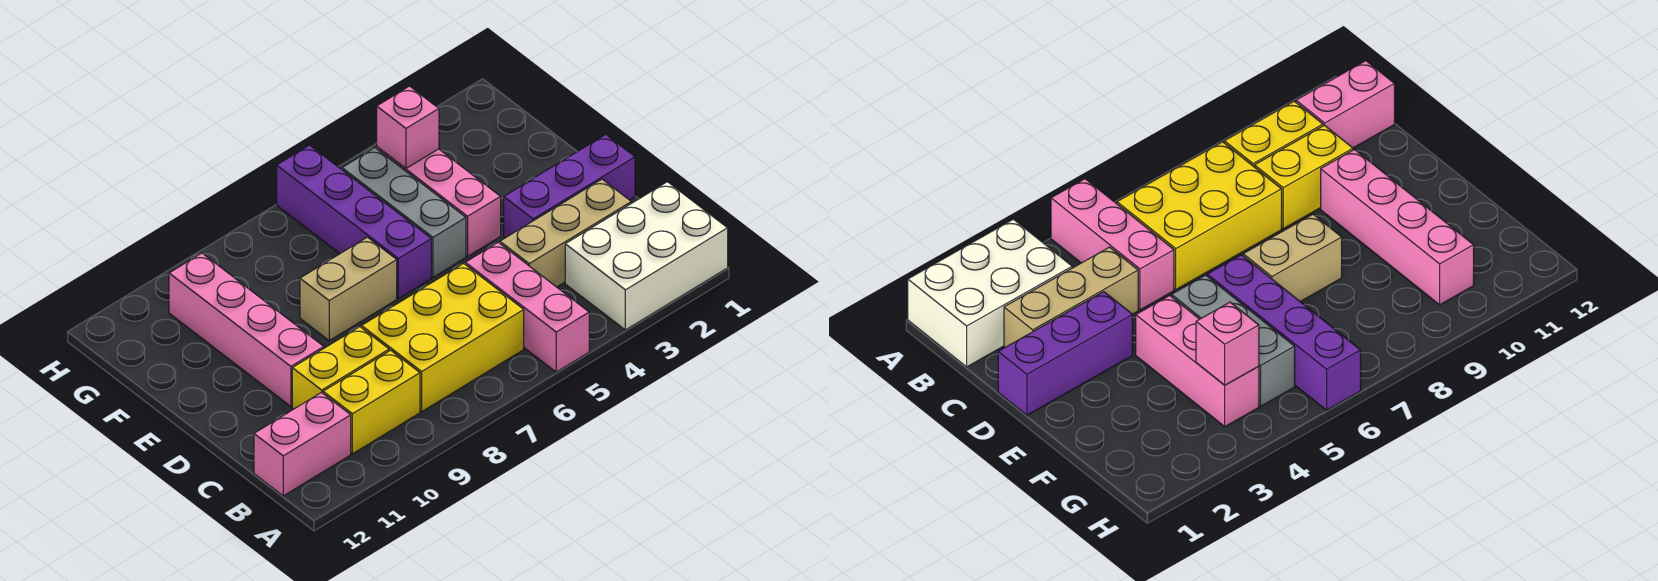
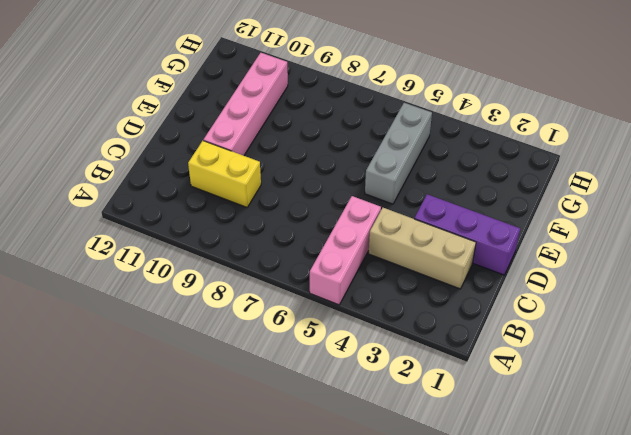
none -> white brick A1:B3 level 1
none -> yellow brick B6:C8 level 1
none -> yellow brick B9:B10 level 1

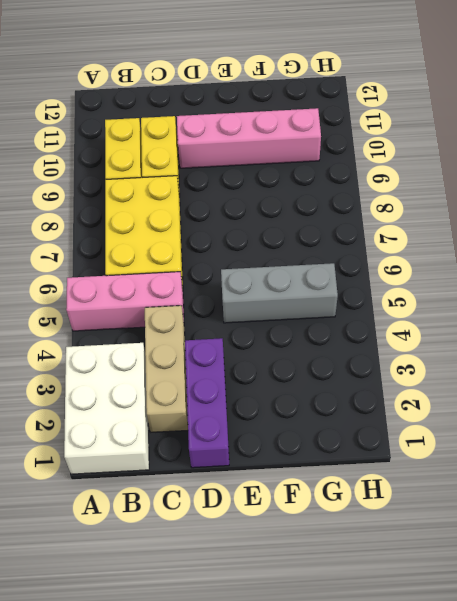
none -> pink brick B11:B12 level 1
none -> pink brick E4:G4 level 1
none -> purple brick E6:H6 level 1

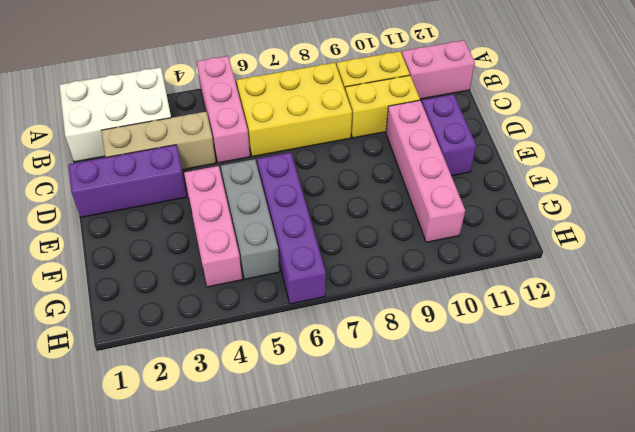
purple brick D11:E11 level 1 -> none
none -> tan brick E7:E8 level 1
none -> pink brick G4 level 2

